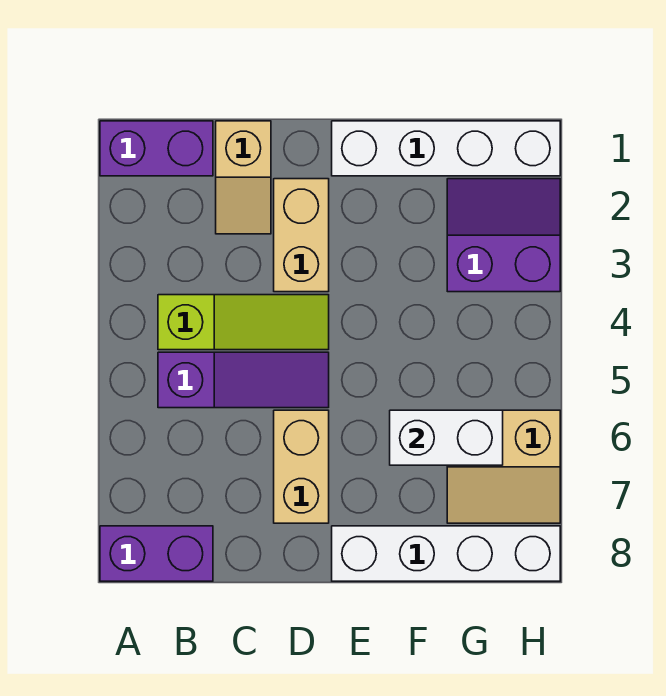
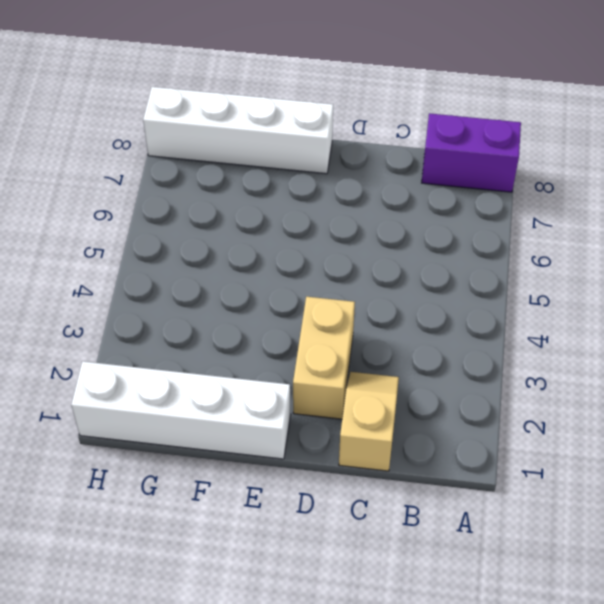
none -> purple brick A1:B1 level 1
none -> lime slope B4:D4 level 1 top B
none -> purple slope B5:D5 level 1 top B

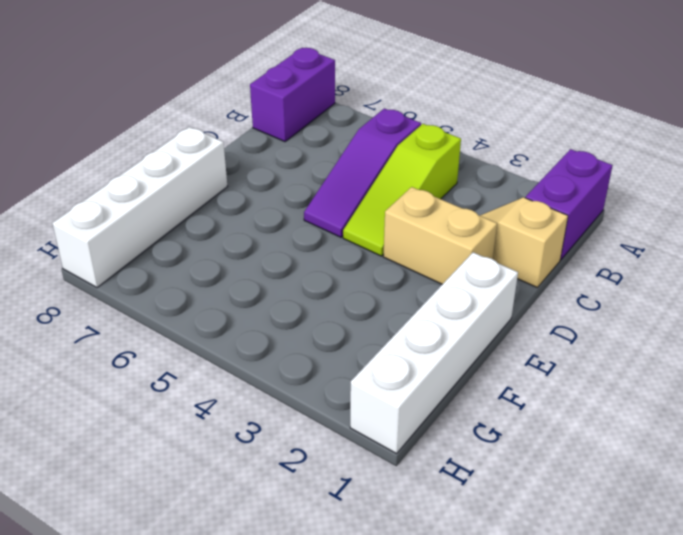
none -> tan brick D6:D7 level 1
none -> purple slope G2:H3 level 1 top 3
none -> tan slope G6:H7 level 1 top 6

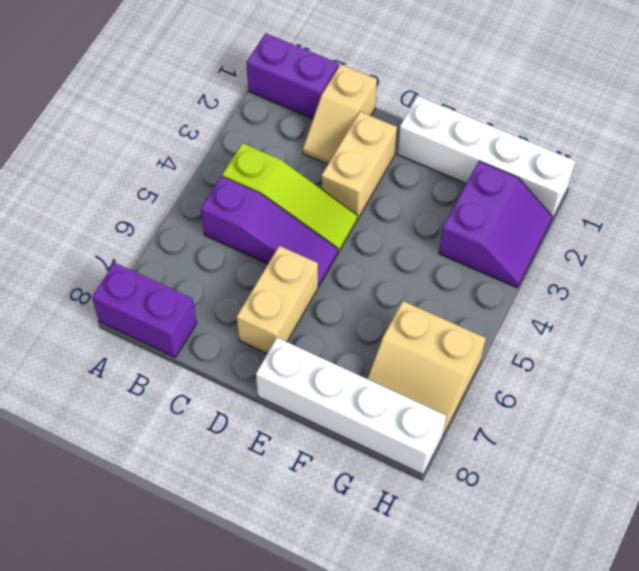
purple slope G2:H3 level 1 top G -> purple slope G2:H3 level 1 top 3
none -> white brick F6:G6 level 2

